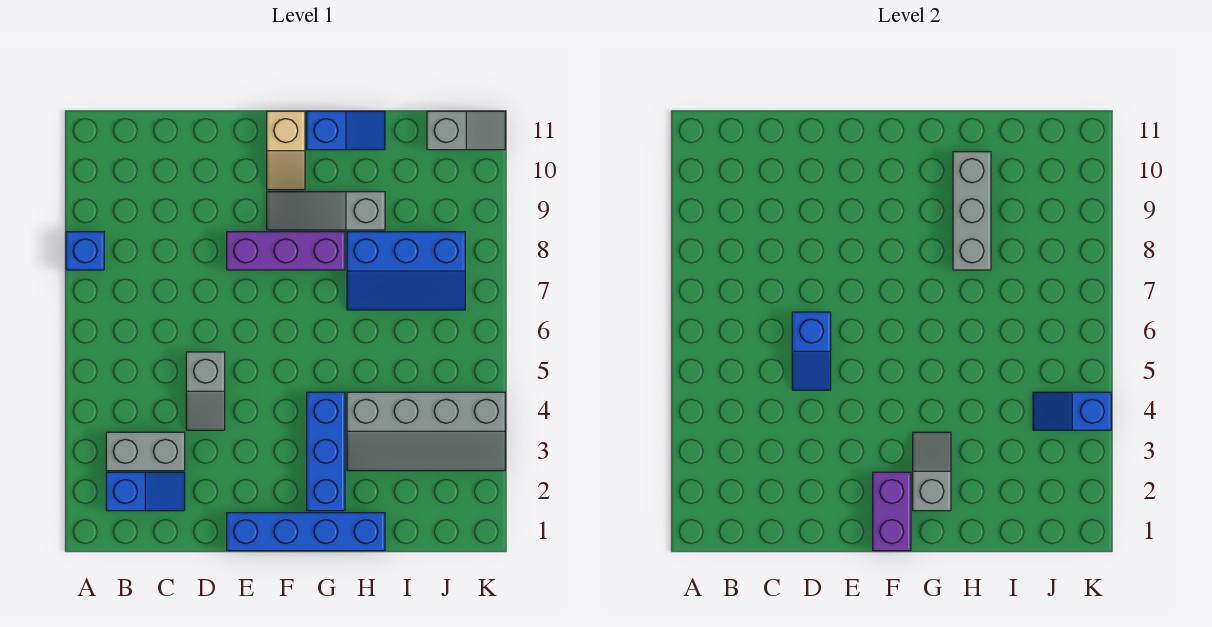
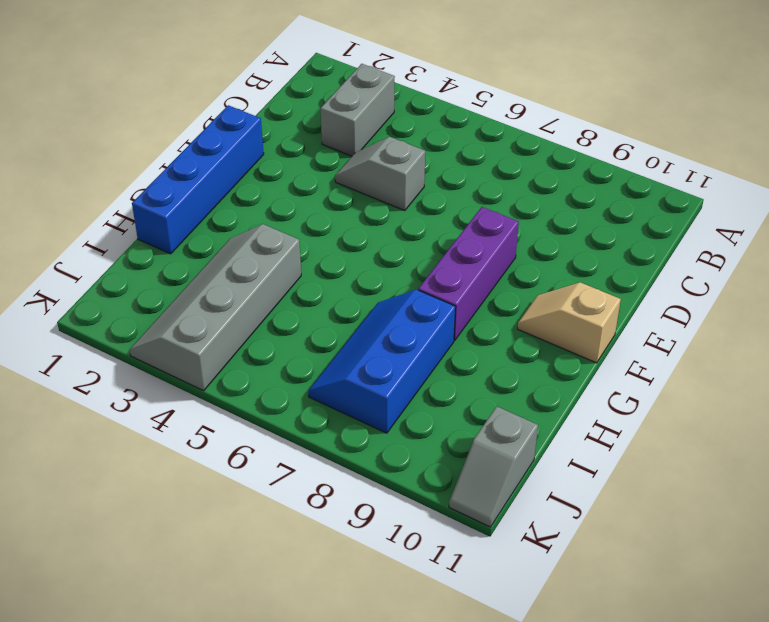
none -> blue brick A8 level 1
none -> blue slope B2:C2 level 1 top B
none -> grey slope F9:H9 level 1 top H

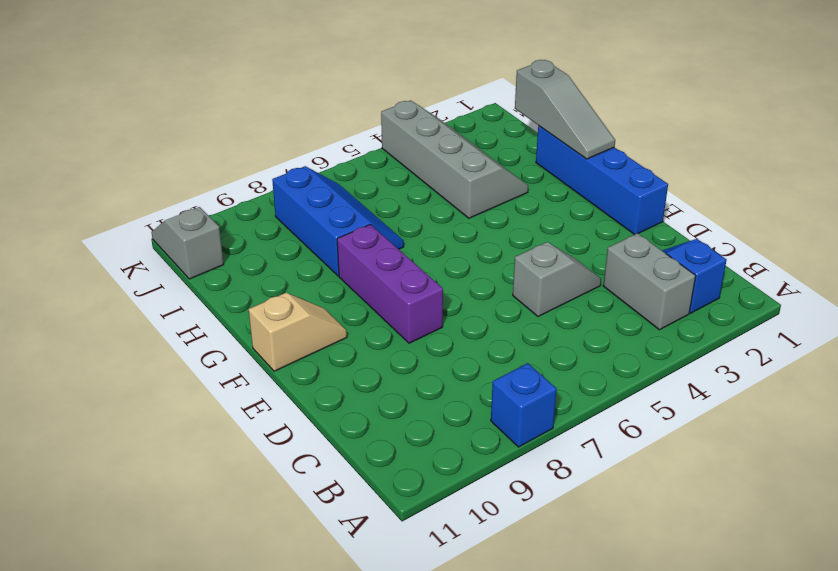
grey slope G1:I1 level 2 top I -> grey slope F9:H9 level 1 top H
none -> blue brick G2:G4 level 1
none -> blue slope G11:H11 level 1 top G
none -> blue slope D5:D6 level 2 top 6

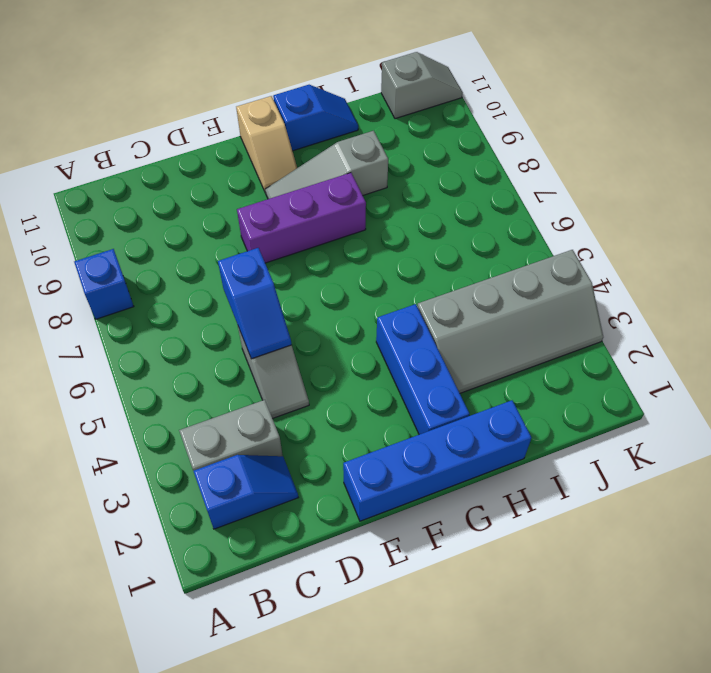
none -> blue slope H7:J8 level 1 top 8
none -> purple brick F1:F2 level 2
none -> grey slope G2:G3 level 2 top 2

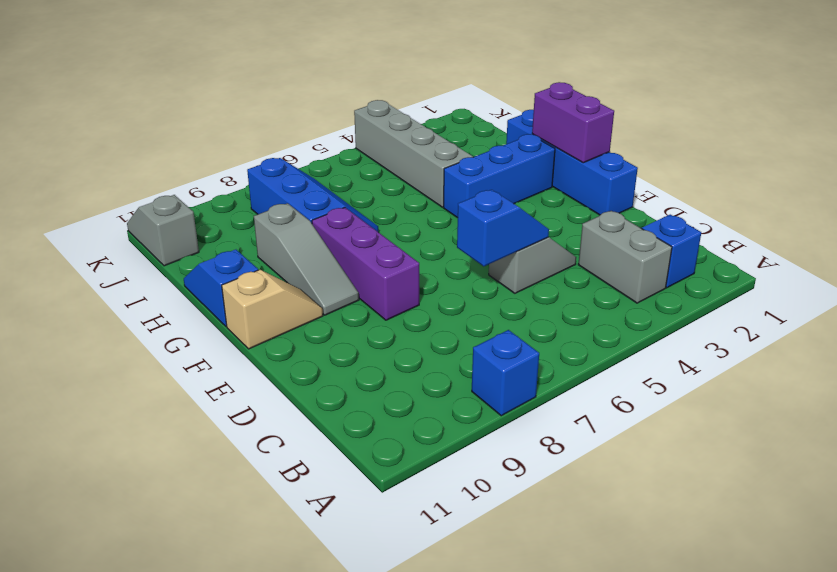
purple brick F1:G1 level 2 -> purple brick F1:F2 level 2
none -> grey slope G2:G3 level 2 top 2
none -> grey brick H8:H10 level 2
none -> blue slope J4:K4 level 2 top K

